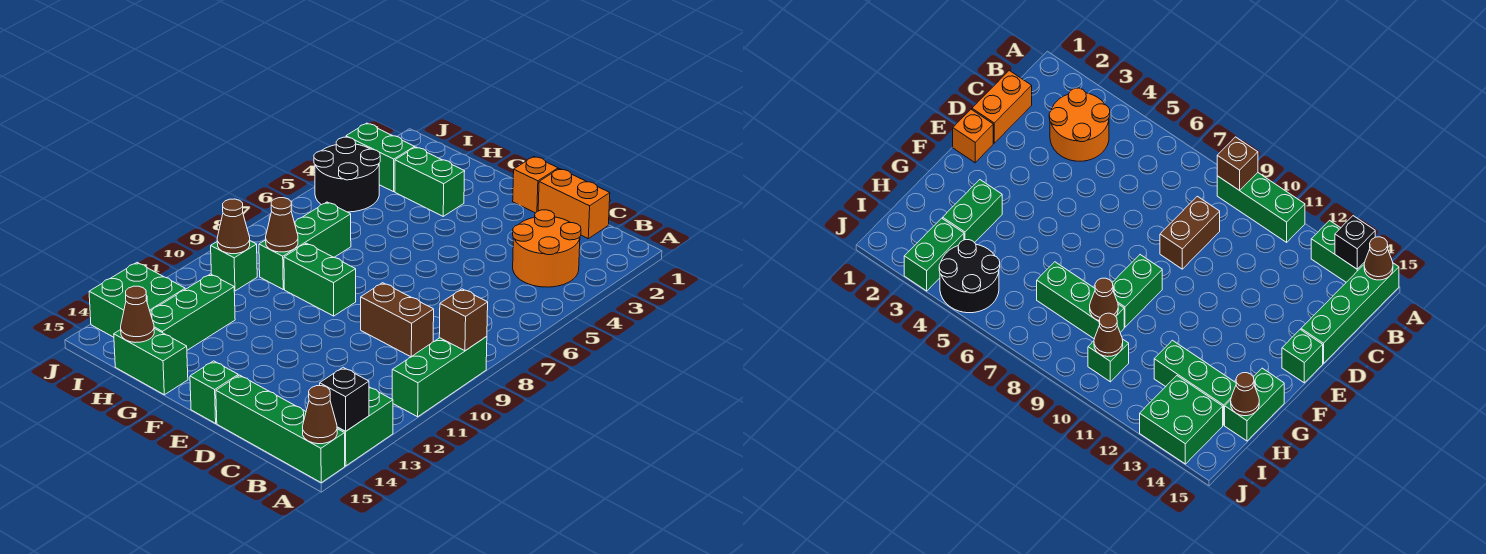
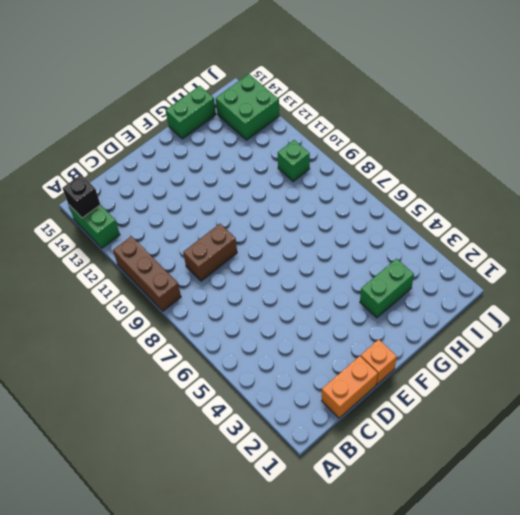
brown brick A9:A11 level 1 -> green brick A9:A11 level 1
none -> green brick A15:D15 level 1
none -> orange round brick B3:C4 level 1
none -> green brick E15 level 1

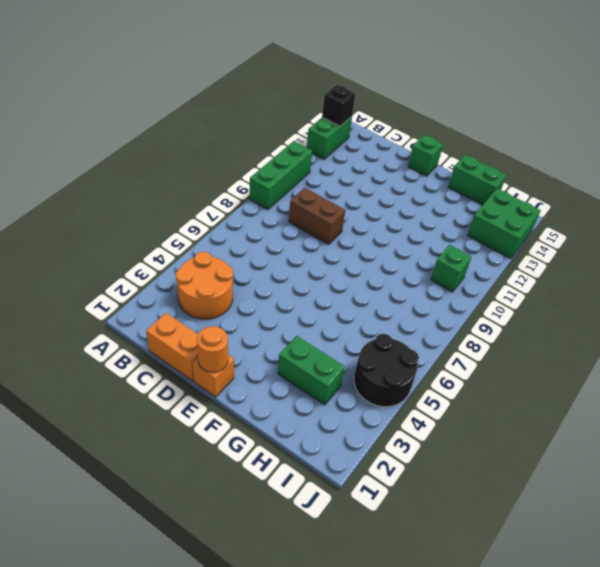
orange round brick E1 level 2 -> none
none -> green brick A15:D15 level 1
none -> green brick F9:G9 level 1
none -> green brick H7:H9 level 1

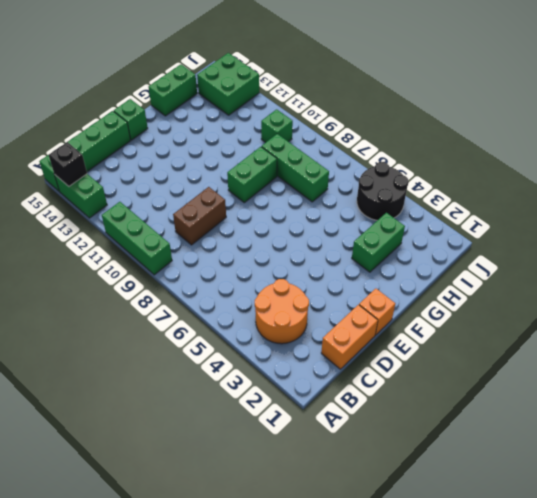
none -> green brick H12:H14 level 1
none -> green brick I3:J3 level 1
none -> brown brick A9 level 2

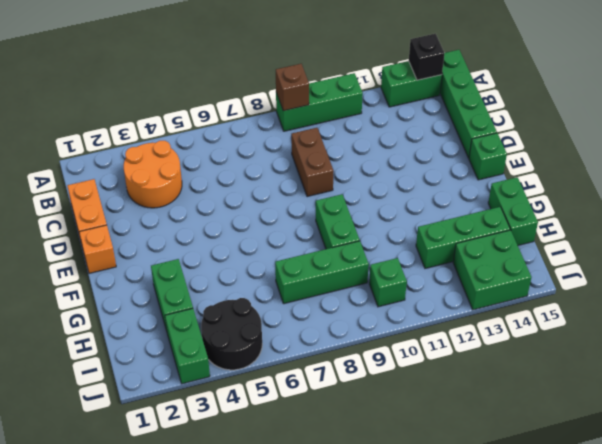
none -> brown cone A15 level 2
none -> brown cone H9 level 2
none -> brown cone H15 level 2

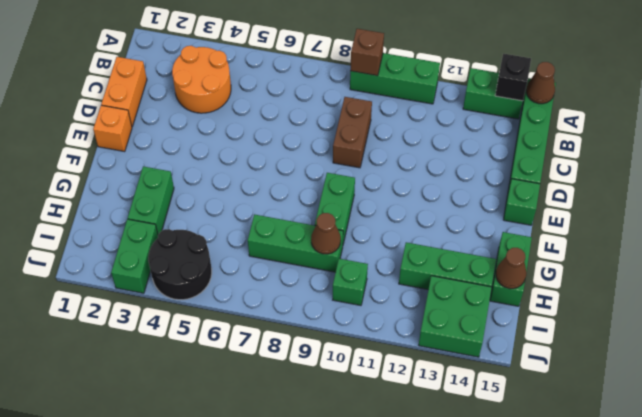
none -> brown cone I10 level 2

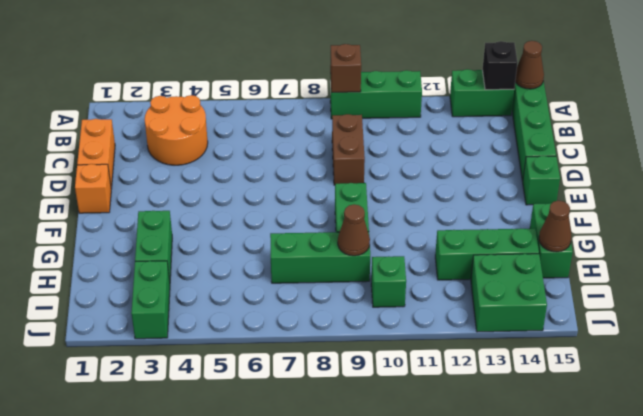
none -> black round brick I4:J5 level 1
none -> brown cone I10 level 2

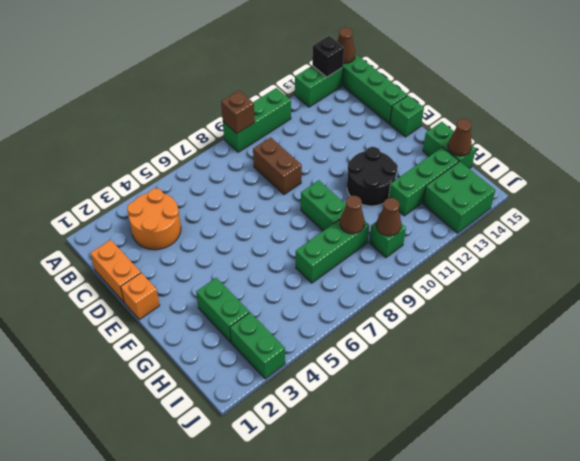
black round brick F11:G12 level 1 -> black round brick I4:J5 level 1

